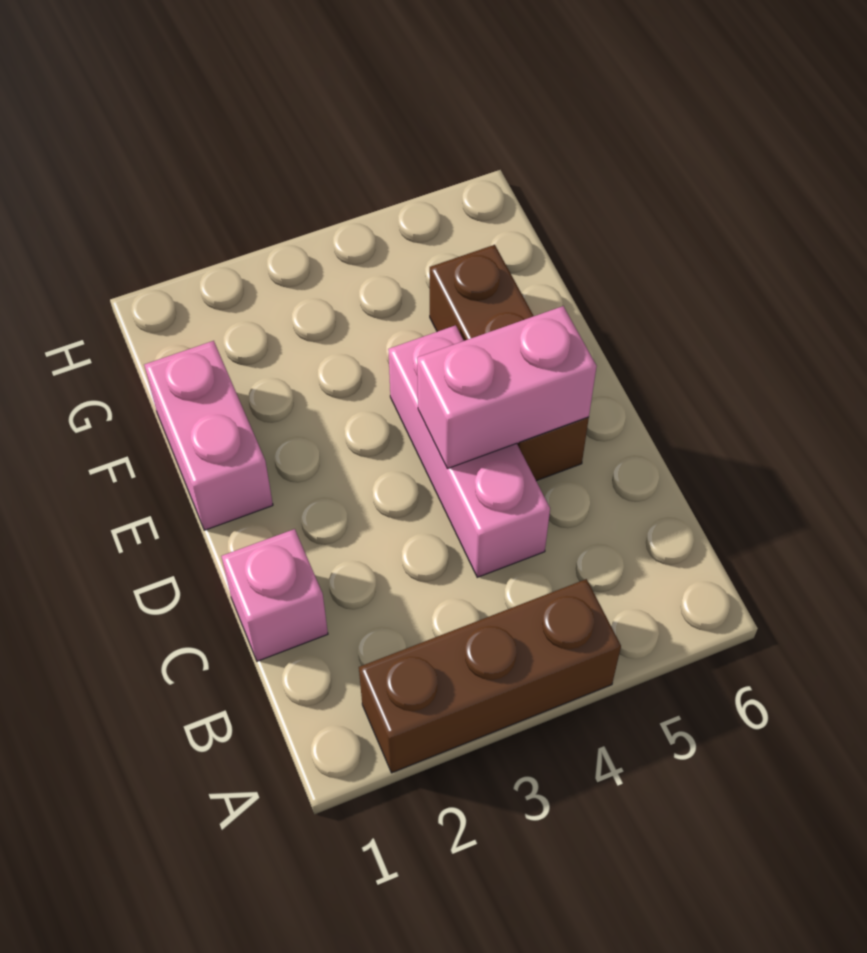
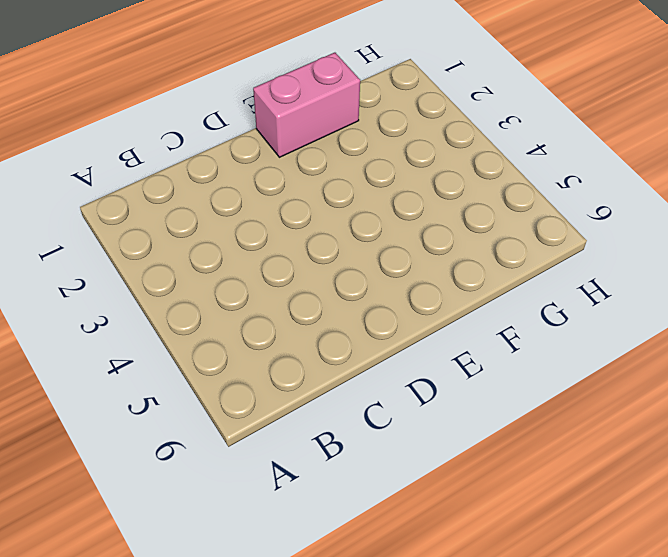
none -> brown brick A2:A4 level 1
none -> pink brick C1 level 1

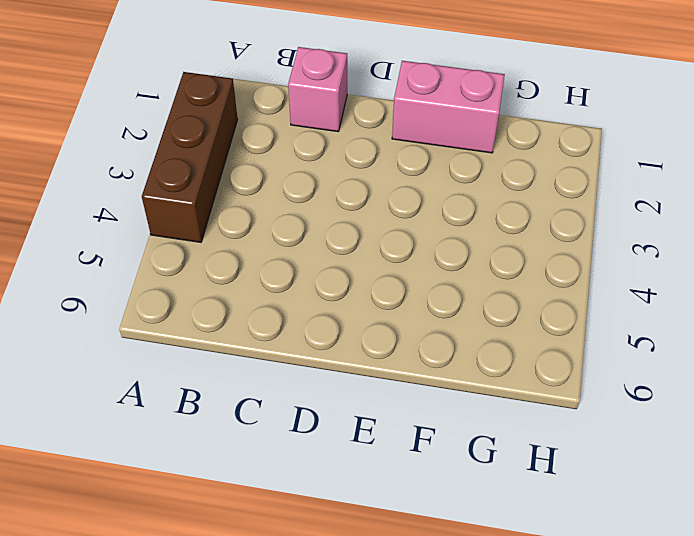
none -> pink brick C4:E4 level 1
none -> brown brick D5:F5 level 1

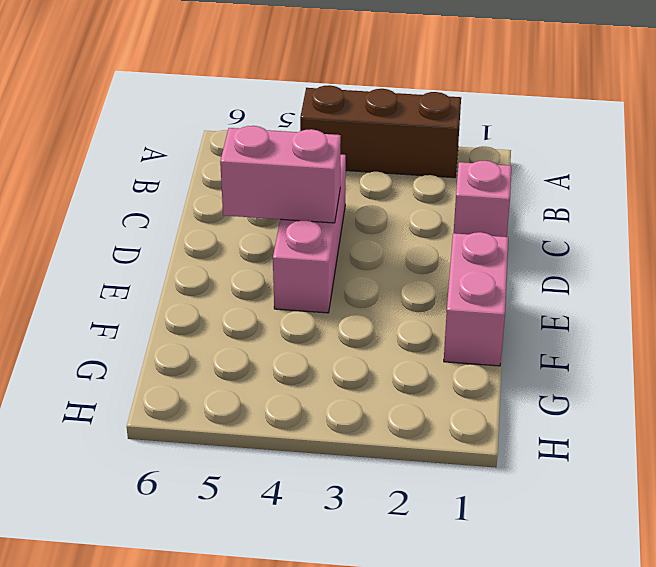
none -> brown brick D5:F5 level 1

